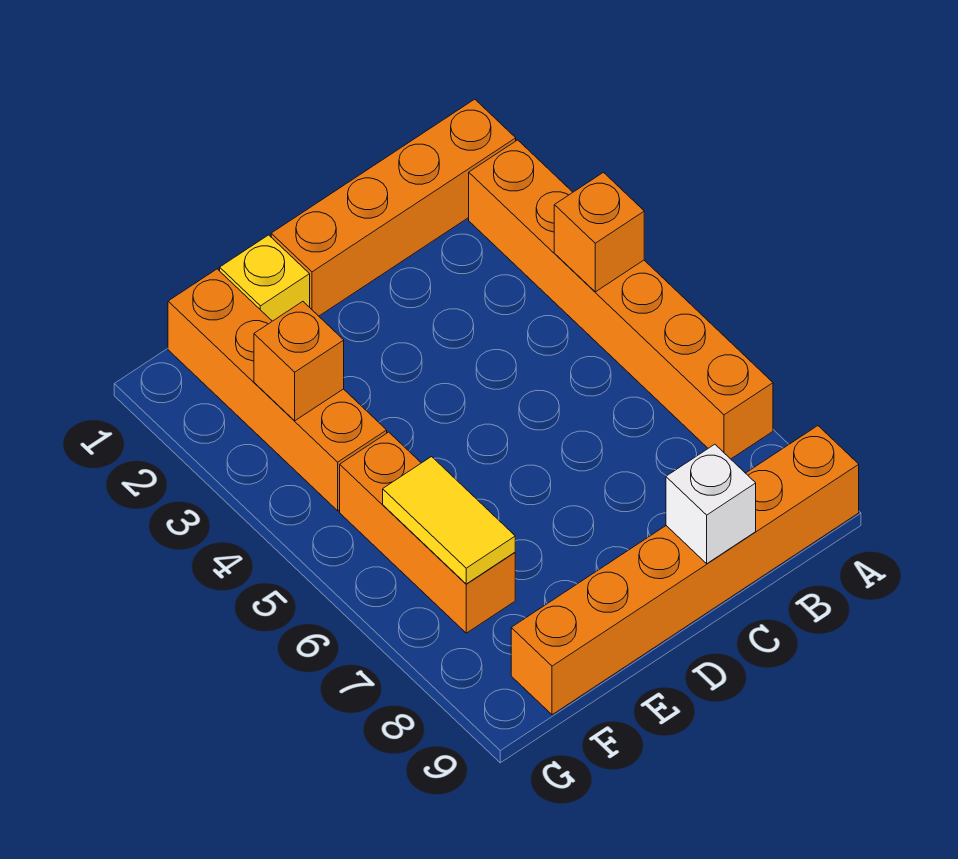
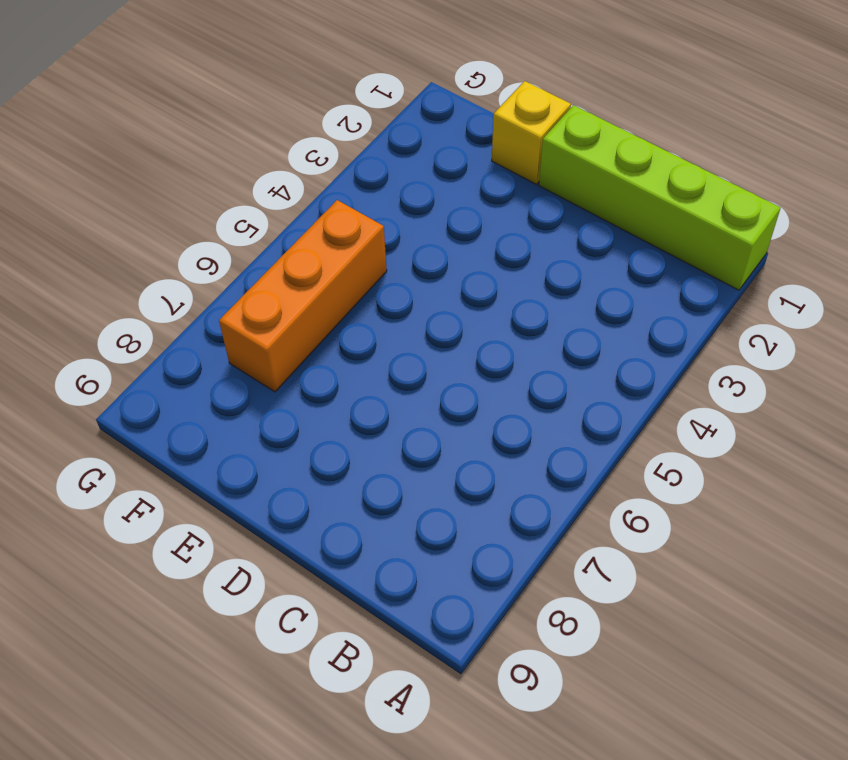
lime brick A1:D1 level 1 -> orange brick A1:D1 level 1
none -> orange brick A2:A7 level 1
none -> orange brick A9:F9 level 1

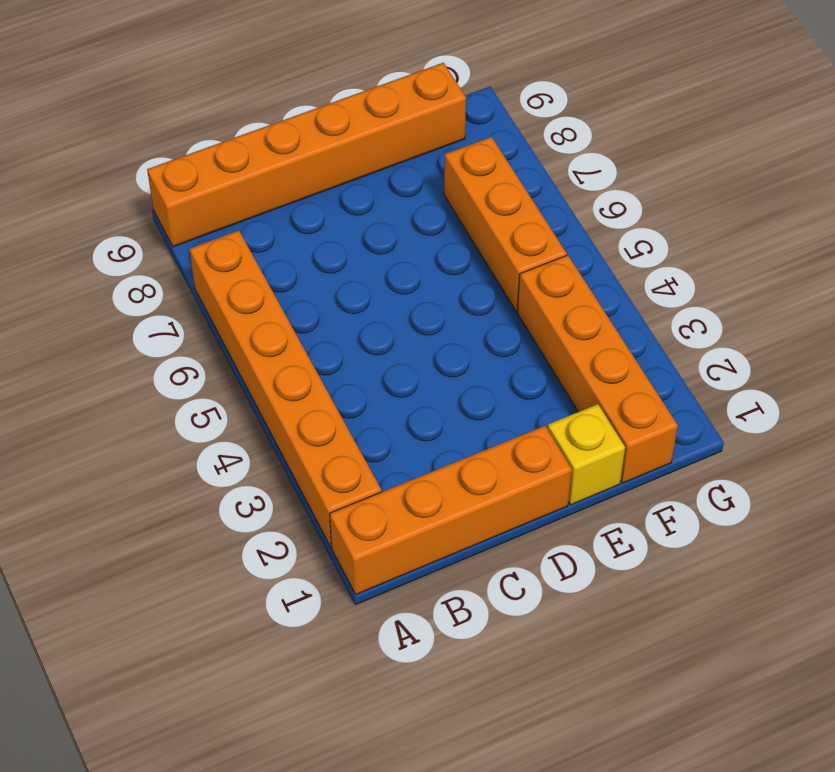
none -> orange brick A4 level 2
none -> white brick C9 level 2

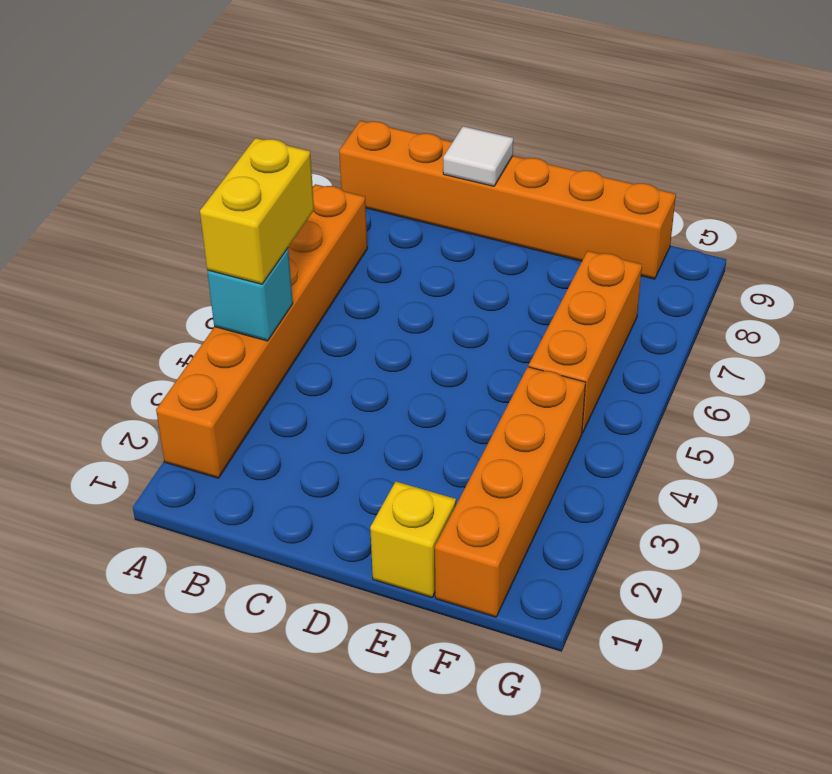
cyan brick A4 level 2 -> orange brick A4 level 2
yellow brick A4:A5 level 3 -> none
white tile C9 level 2 -> white brick C9 level 2
none -> orange brick A1:D1 level 1
none -> orange brick F3 level 2

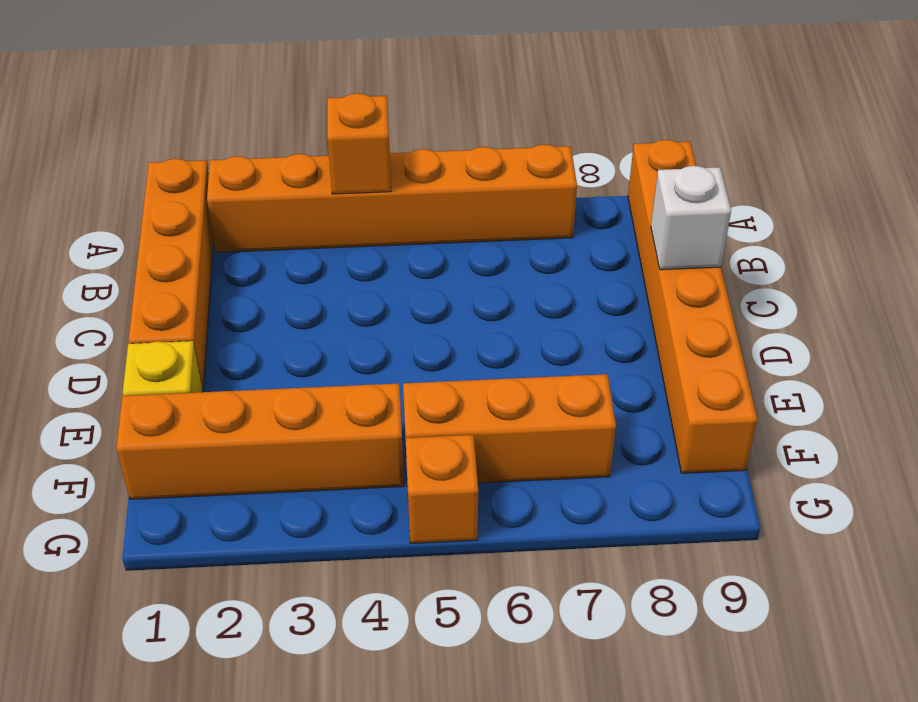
orange brick G5 level 1 -> orange brick F3 level 2
none -> yellow tile F6:F7 level 2

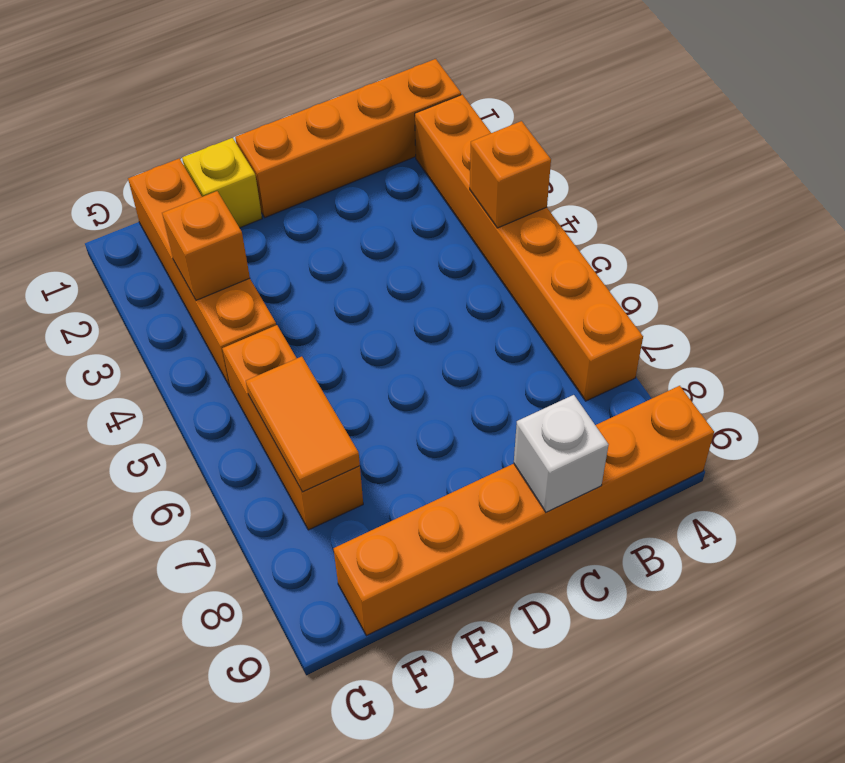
orange tile F6:F7 level 2 -> yellow tile F6:F7 level 2

